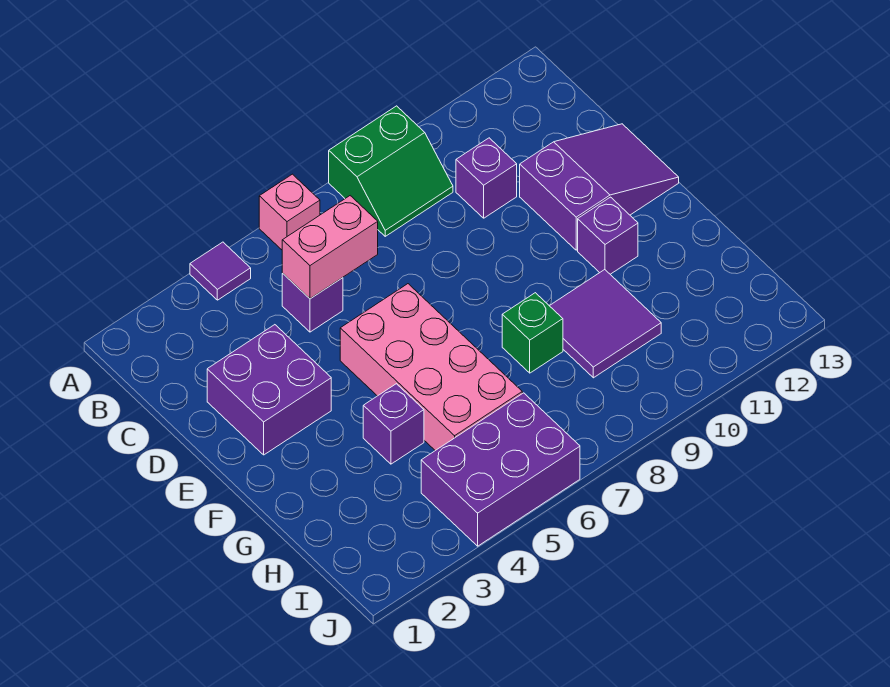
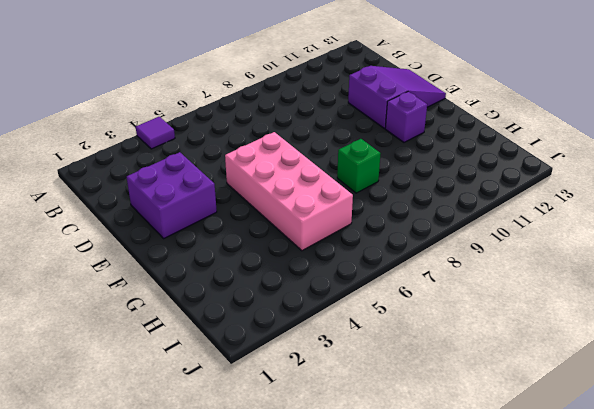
none -> pink brick A6 level 1
none -> green slope A8:B9 level 1 top A
none -> purple brick C5 level 1

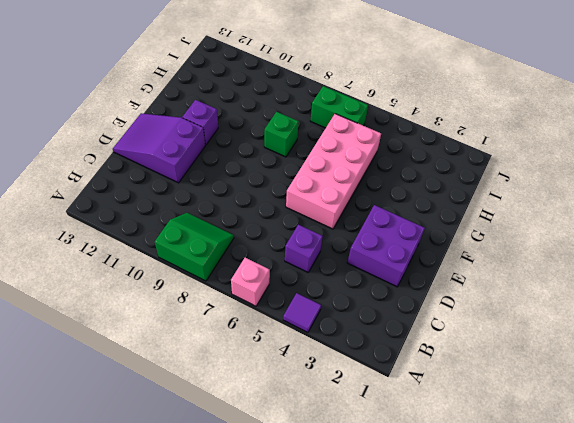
green brick I6:I7 level 1 -> purple brick I4:J6 level 1
none -> purple brick C10 level 1
none -> purple brick G4 level 1
none -> purple tile G9:H10 level 1

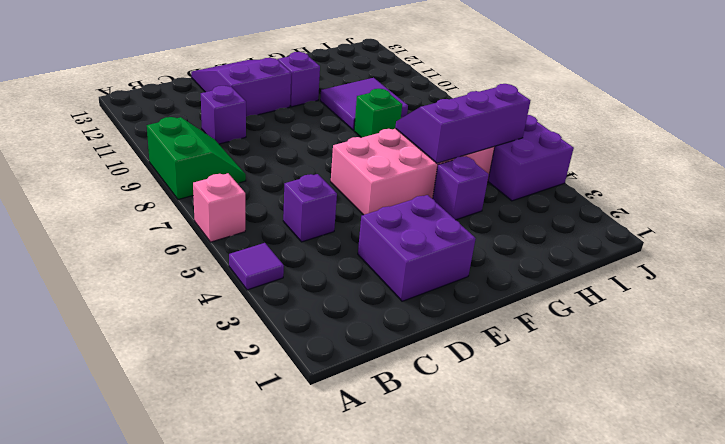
purple slope G5:I6 level 2 top 5 -> none
none -> pink brick C5:C6 level 2

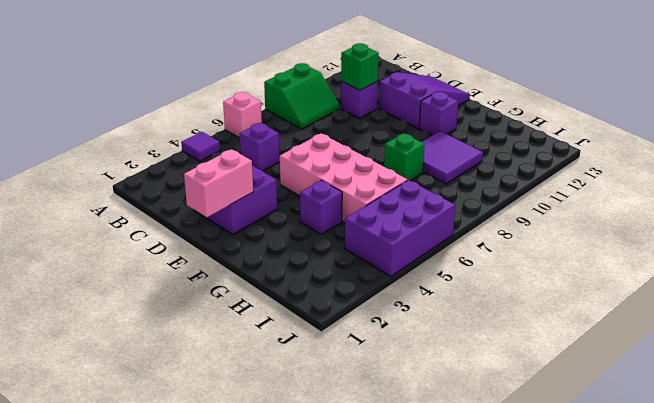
green brick C10 level 2 -> none
pink brick E1:E2 level 2 -> pink brick C5:C6 level 2

